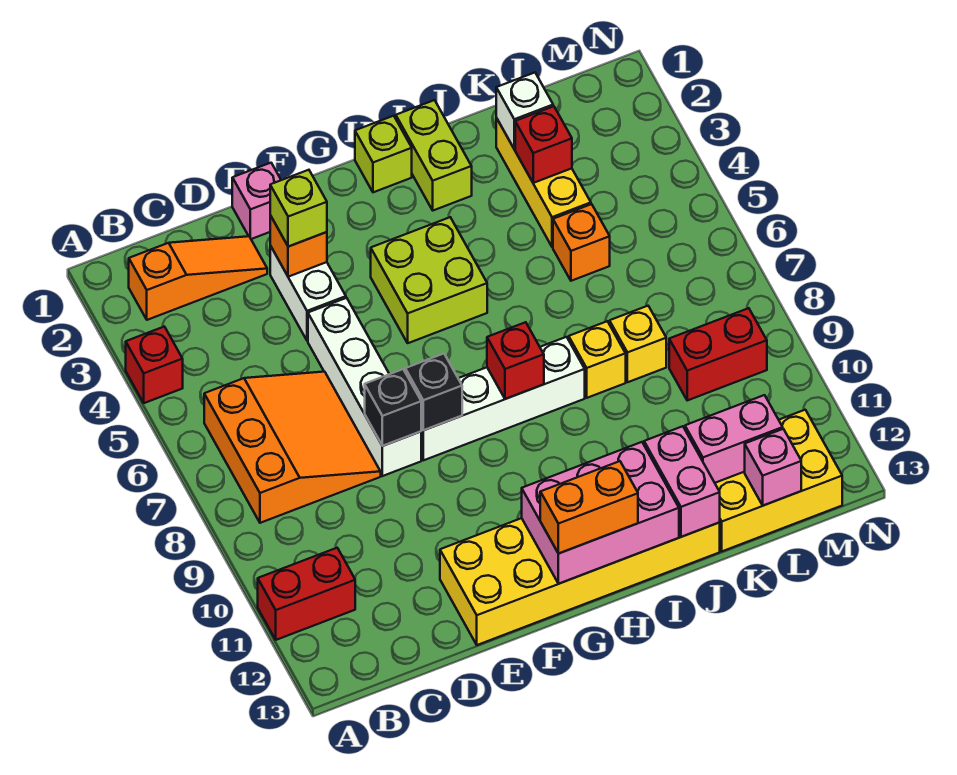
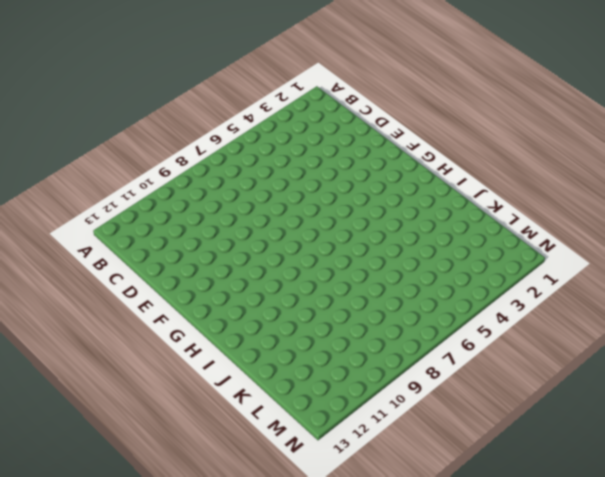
none -> red brick A4 level 1
none -> red brick A11:B11 level 1
none -> orange slope B2:D2 level 1 top B
none -> orange slope B6:D8 level 1 top B

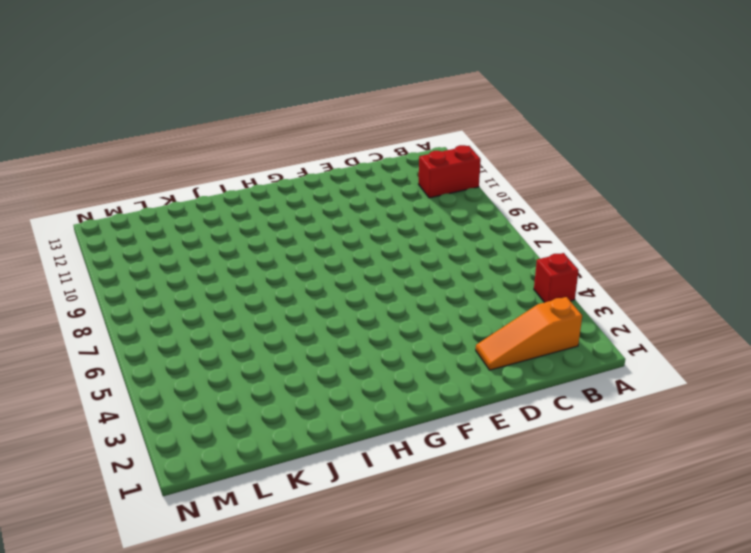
none -> orange slope B6:D8 level 1 top B
none -> pink brick E1 level 1
none -> white brick E3:E4 level 1
none -> white brick E5:E8 level 1

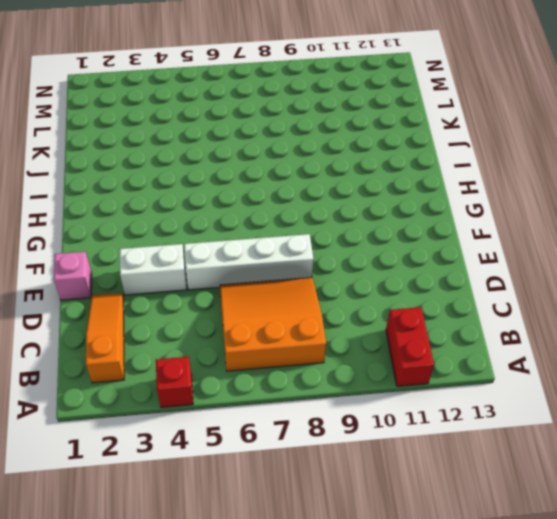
none -> yellow brick E12:J13 level 1
none -> white brick F8:I8 level 1
none -> lime brick G4:H5 level 1
none -> lime brick H1 level 1

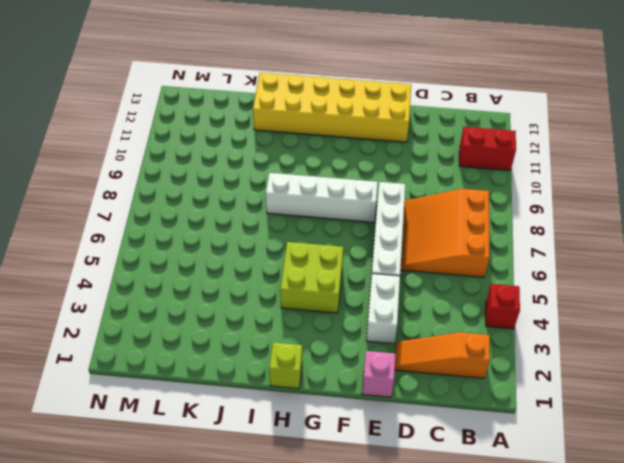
none -> lime brick I1:I2 level 1
none -> yellow brick J8 level 1
none -> yellow brick K2:K4 level 1
none -> orange brick K5 level 1

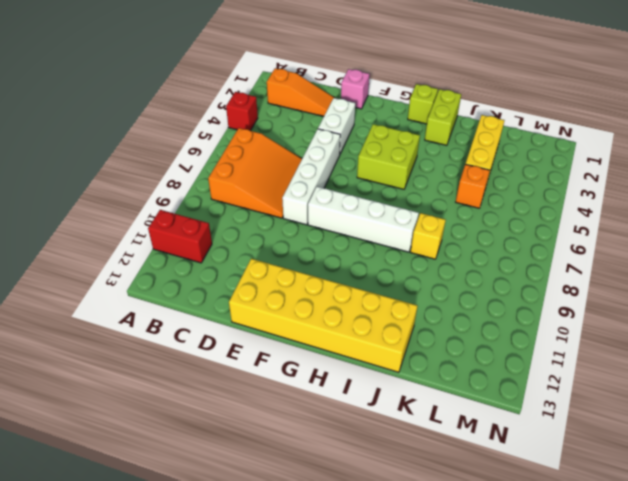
none -> yellow brick K8 level 1
none -> yellow brick K12:M13 level 1
none -> red brick L9:M9 level 1
none -> orange brick E3 level 2

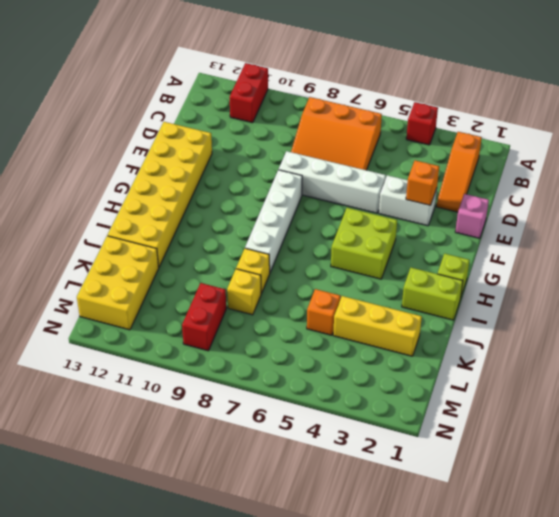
none -> black brick E8 level 2
none -> black brick F8 level 2
none -> pink brick G12:I13 level 2
none -> red brick H8 level 2

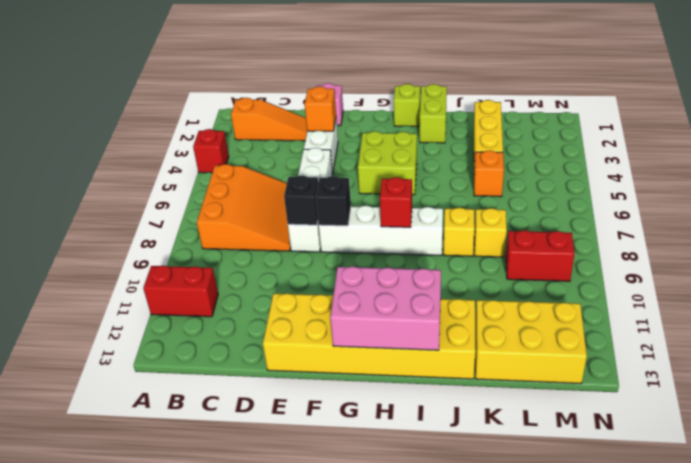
none -> pink brick J12:J13 level 2
none -> white brick K2 level 2
none -> red brick K3 level 2
none -> pink brick K12:L12 level 2

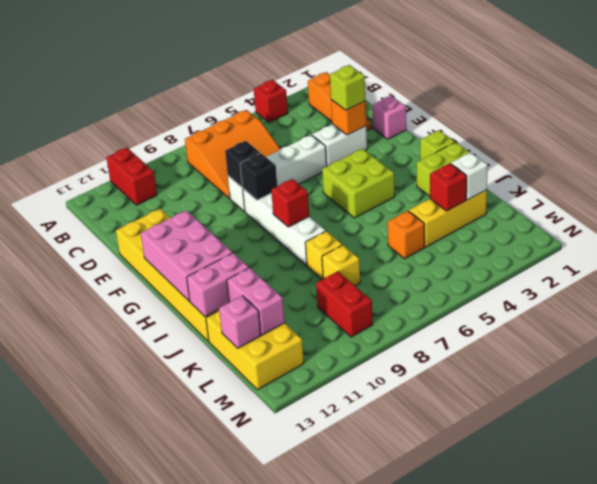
none -> orange brick G13:H13 level 3

